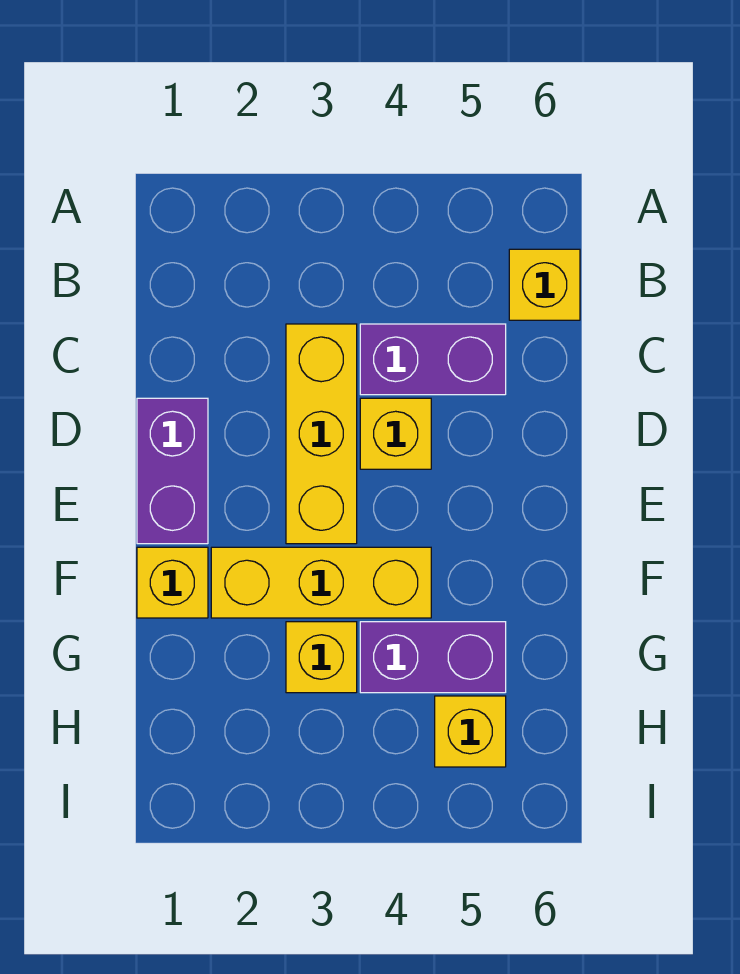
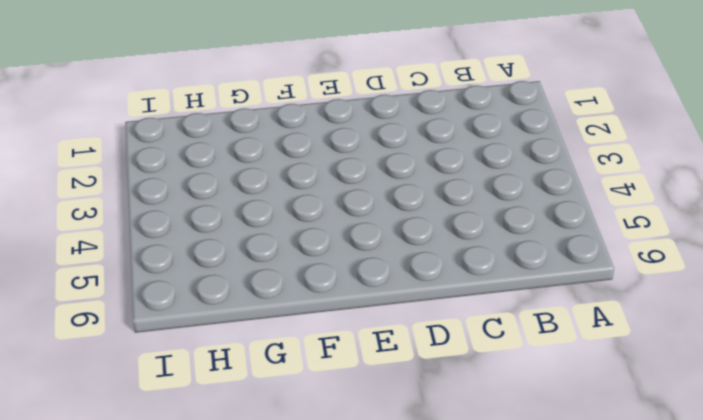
none -> yellow brick B6 level 1
none -> yellow brick C3:E3 level 1

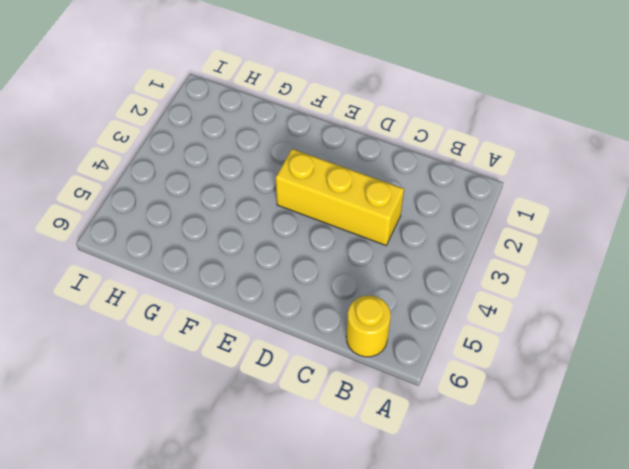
yellow round brick B6 level 1 -> yellow brick B6 level 1
none -> purple brick C4:C5 level 1
none -> purple brick D1:E1 level 1

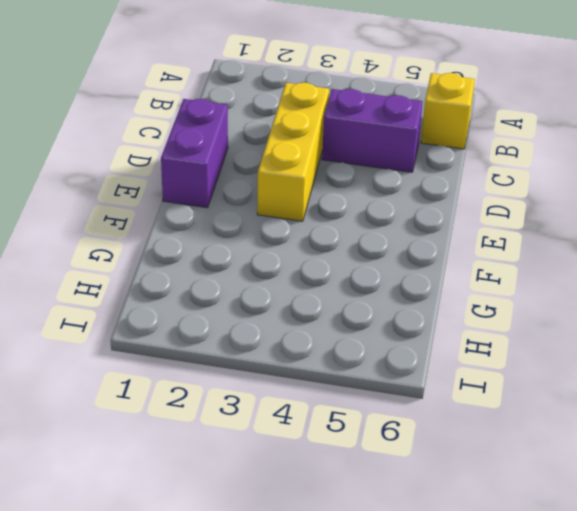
none -> yellow brick D4 level 1
none -> yellow brick F1 level 1

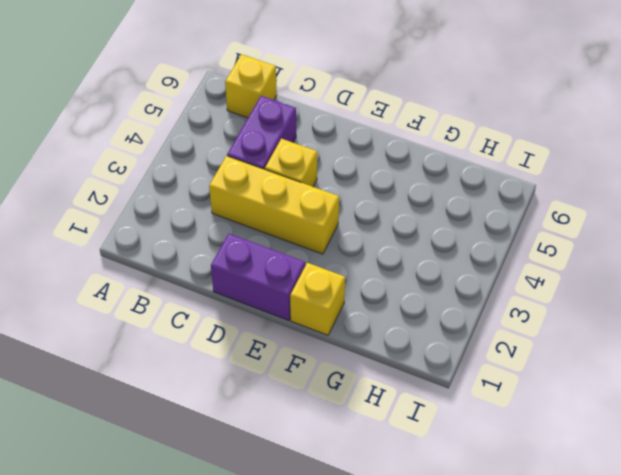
none -> yellow brick F2:F4 level 1
none -> yellow brick G3 level 1

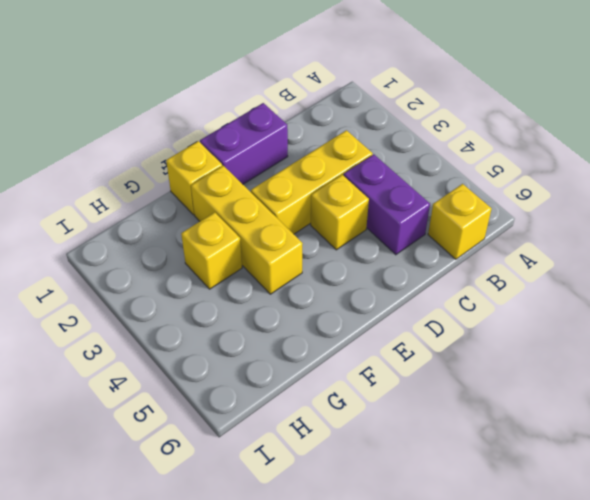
none -> purple brick G4:G5 level 1
none -> yellow brick H5 level 1

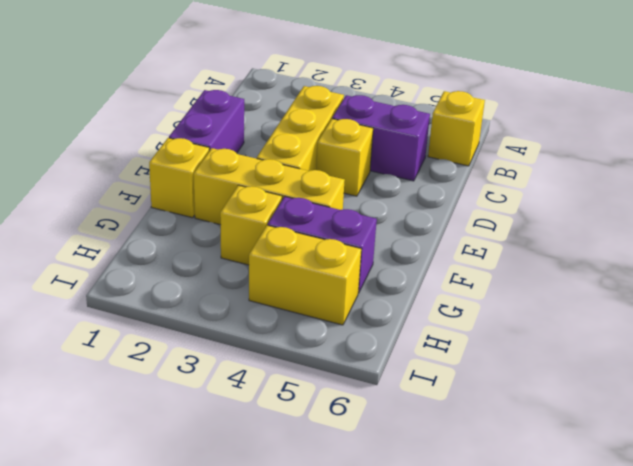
yellow brick H4:H5 level 1 -> yellow brick H5 level 1

